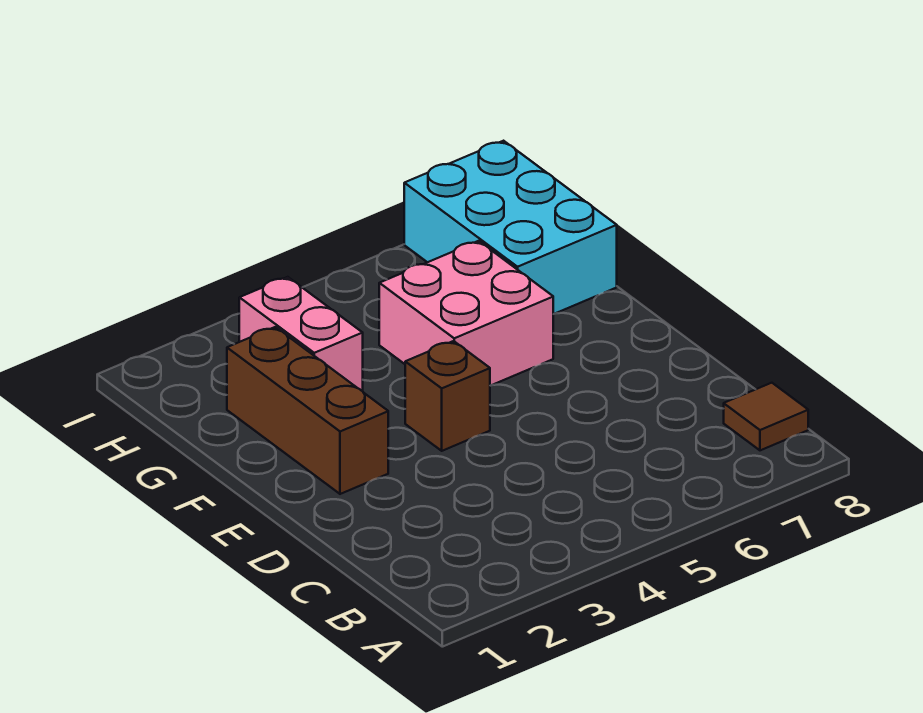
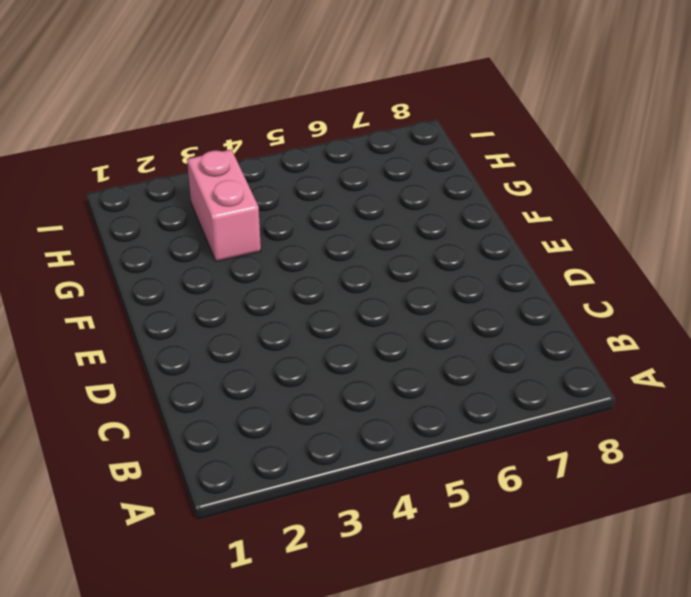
none -> brown tile B8 level 1
none -> brown brick E2:G2 level 1

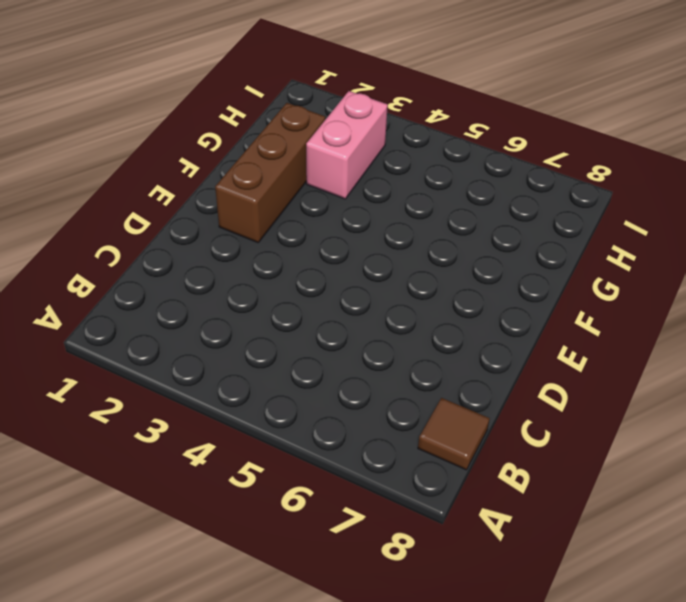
none -> brown brick E4 level 1
none -> pink brick F5:G6 level 1

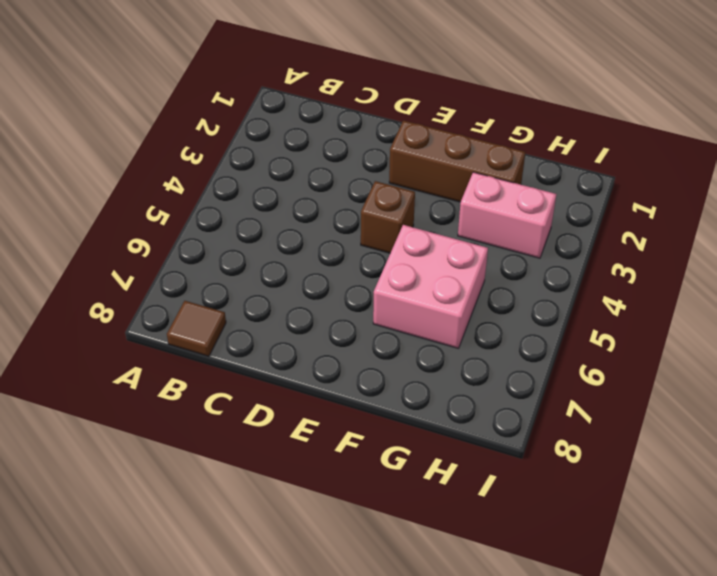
none -> cyan brick G7:I8 level 1

